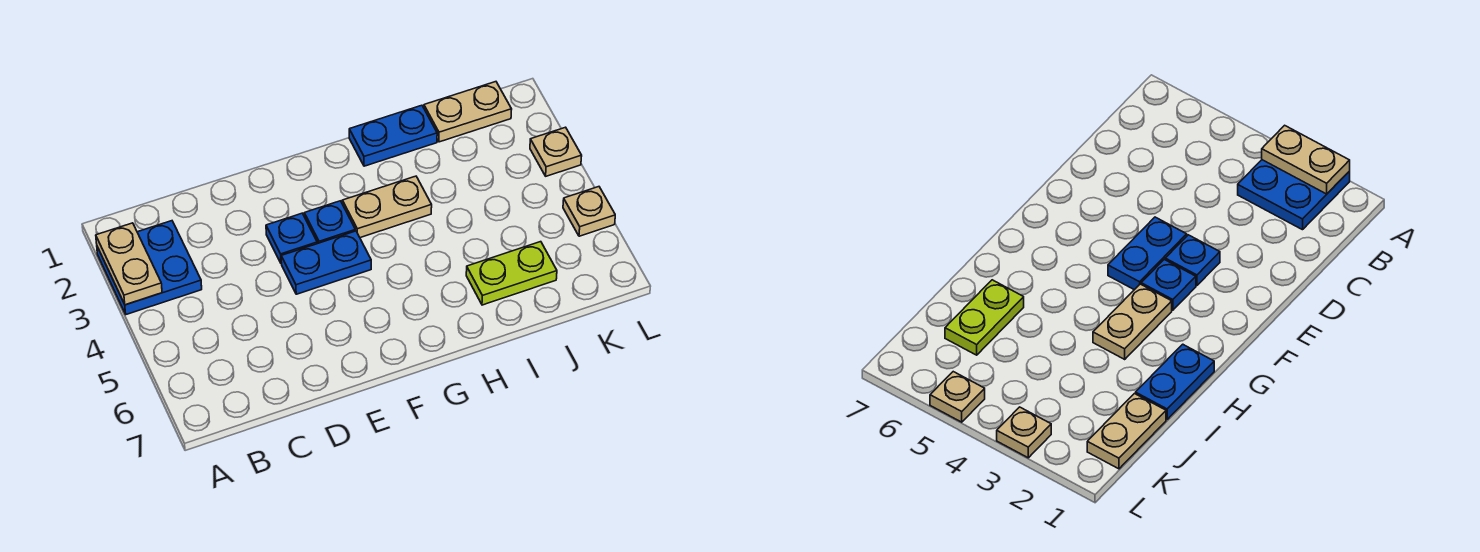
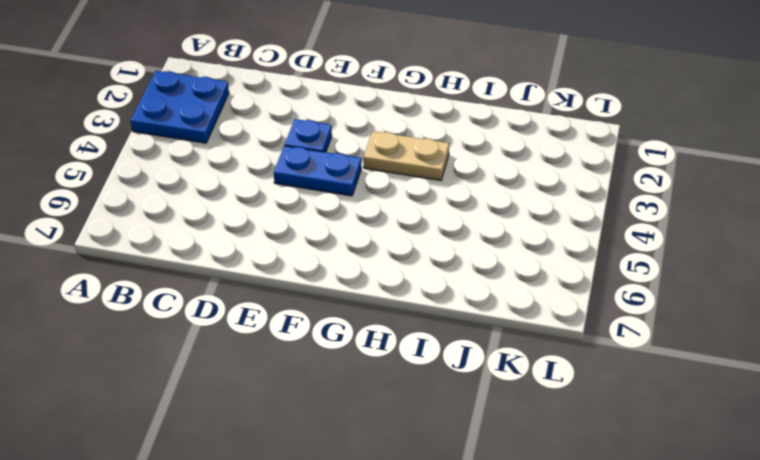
none -> blue plate F3 level 1
none -> blue plate H1:I1 level 1

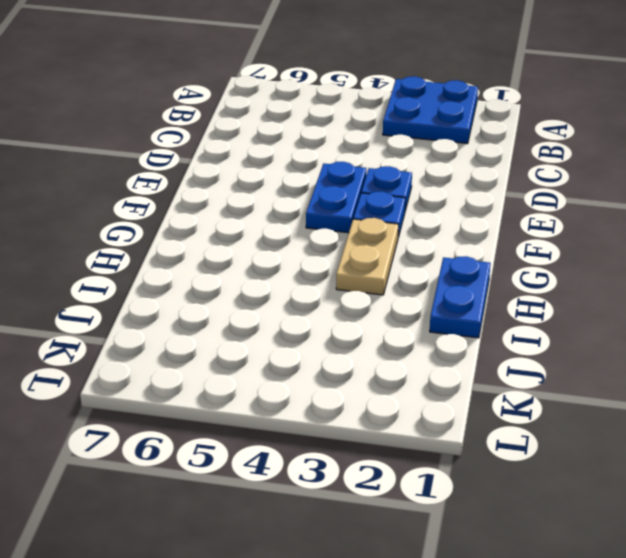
none -> lime plate I6:J6 level 1
none -> tan plate J1:K1 level 1

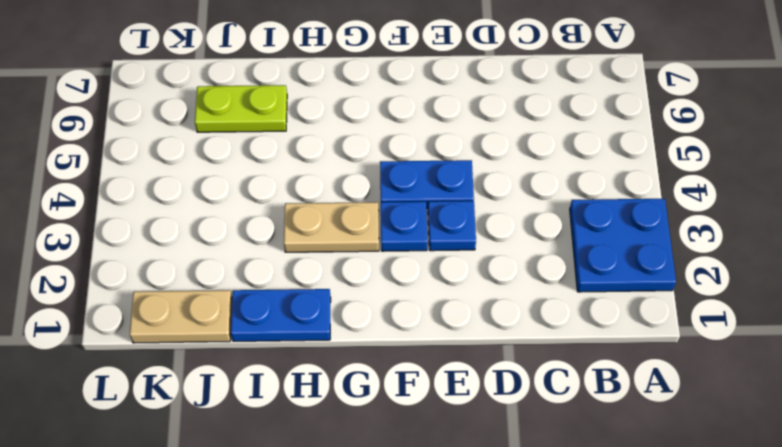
none -> tan plate L3 level 1
none -> tan plate L5 level 1

